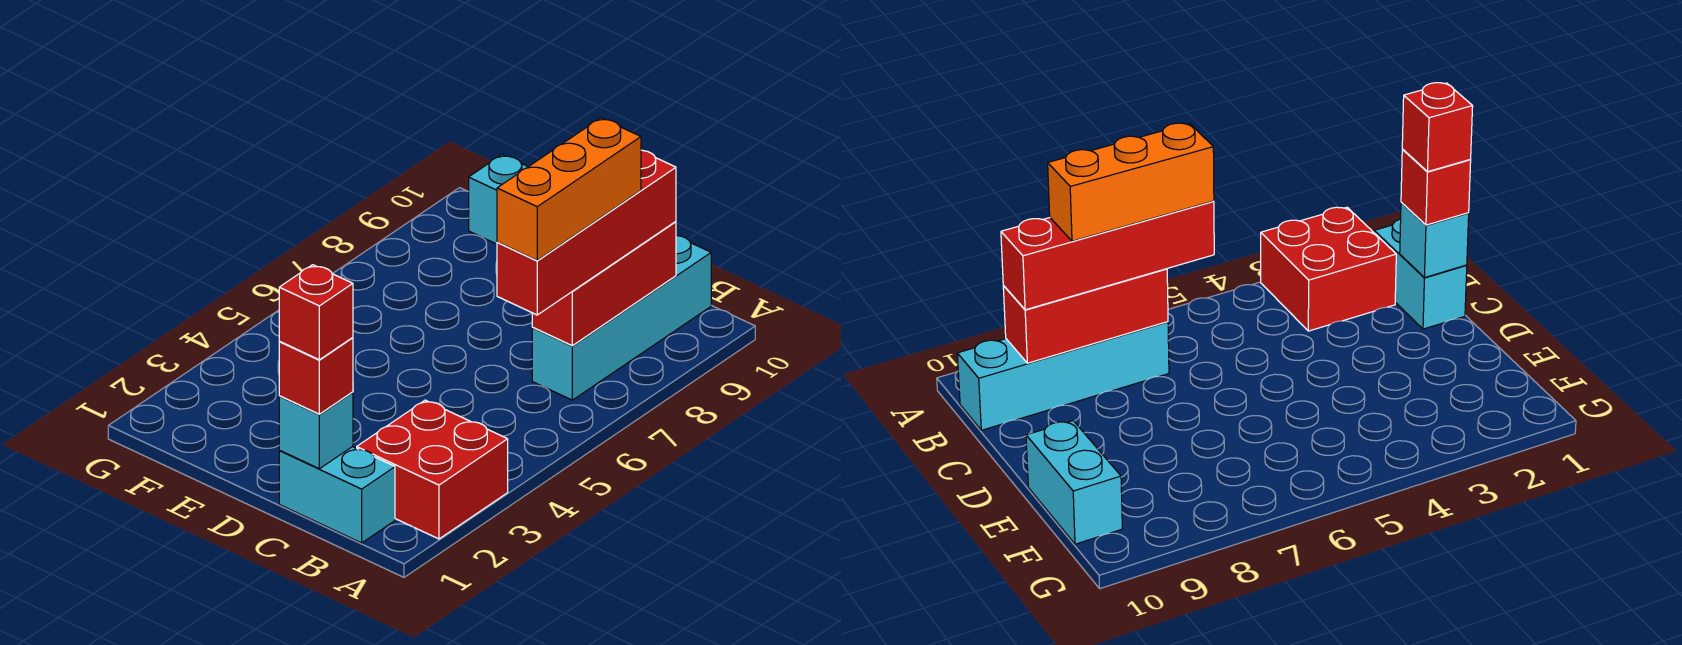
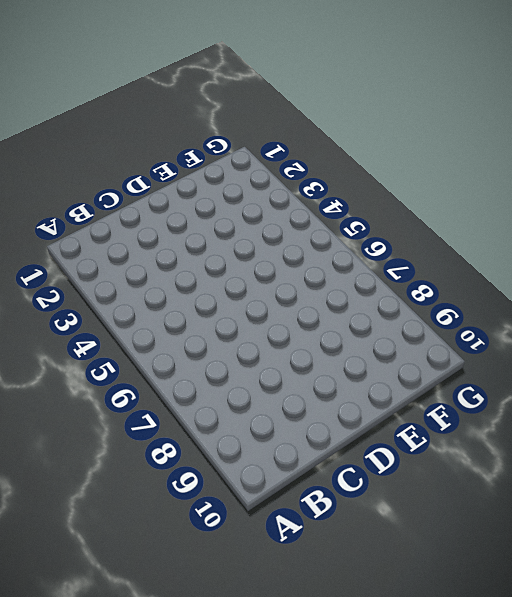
none -> red brick A2:B3 level 1
none -> cyan brick B1:C1 level 1

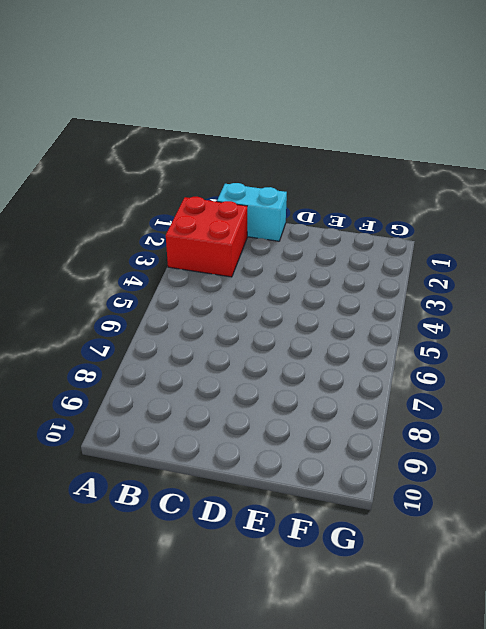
none -> cyan brick B7:B10 level 1
none -> cyan brick E10:F10 level 1

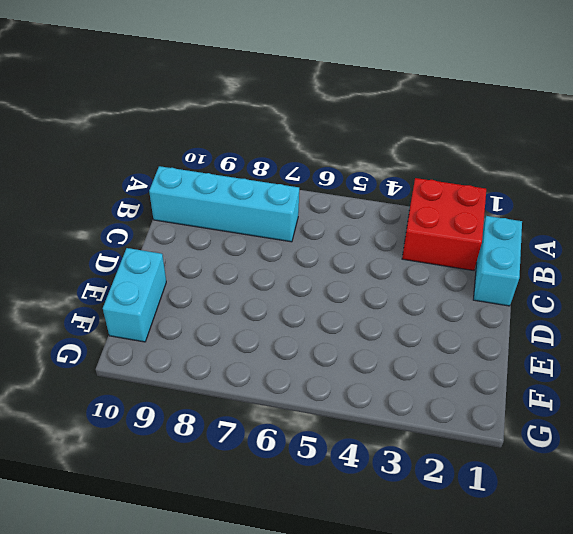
none -> red brick B7:B9 level 2
none -> cyan brick C1 level 2

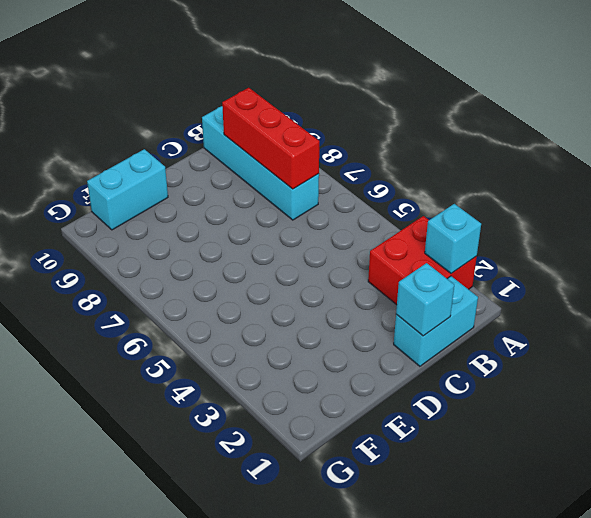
cyan brick A2 level 2 -> none
none -> red brick B6:B9 level 3
none -> red brick C1 level 3

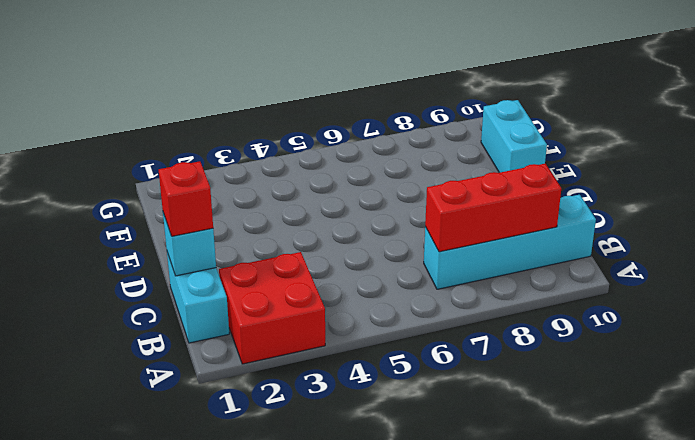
none -> red brick B6:B9 level 3
none -> orange brick B6:B8 level 4

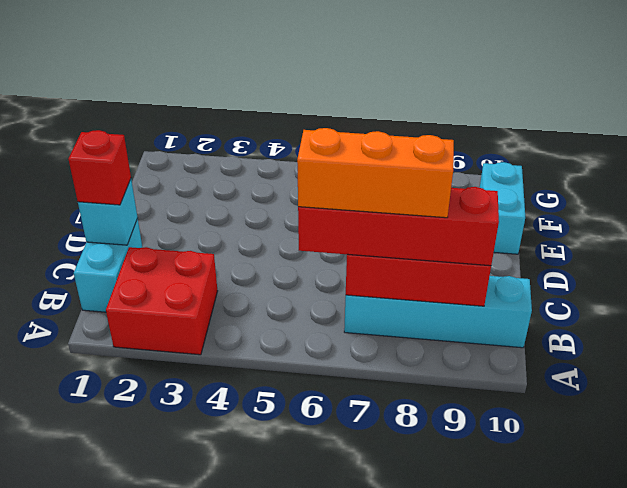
none -> red brick C1 level 4

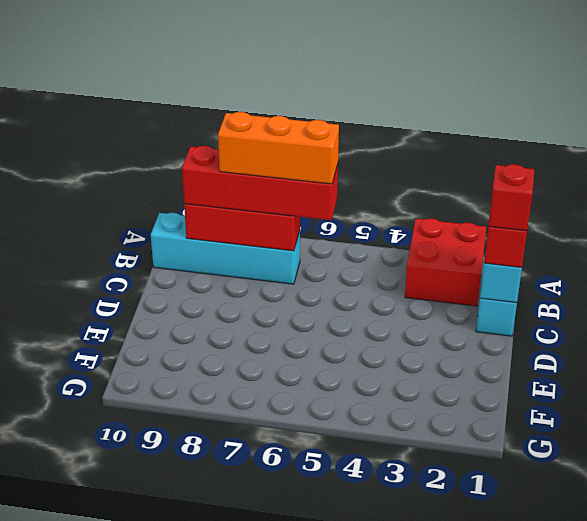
none -> cyan brick E10:F10 level 1

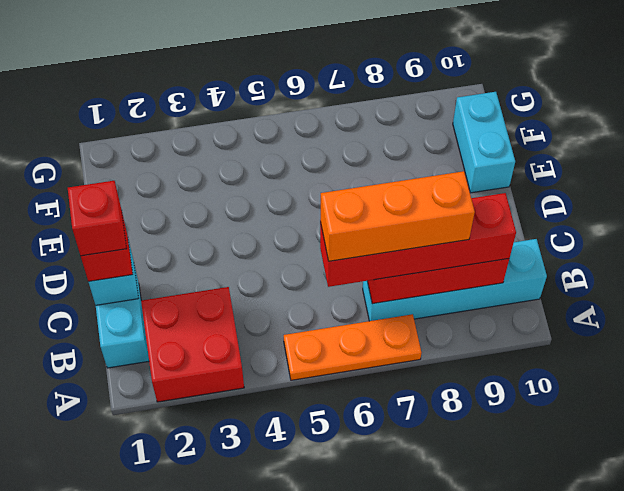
orange plate A5:A7 level 1 -> none

